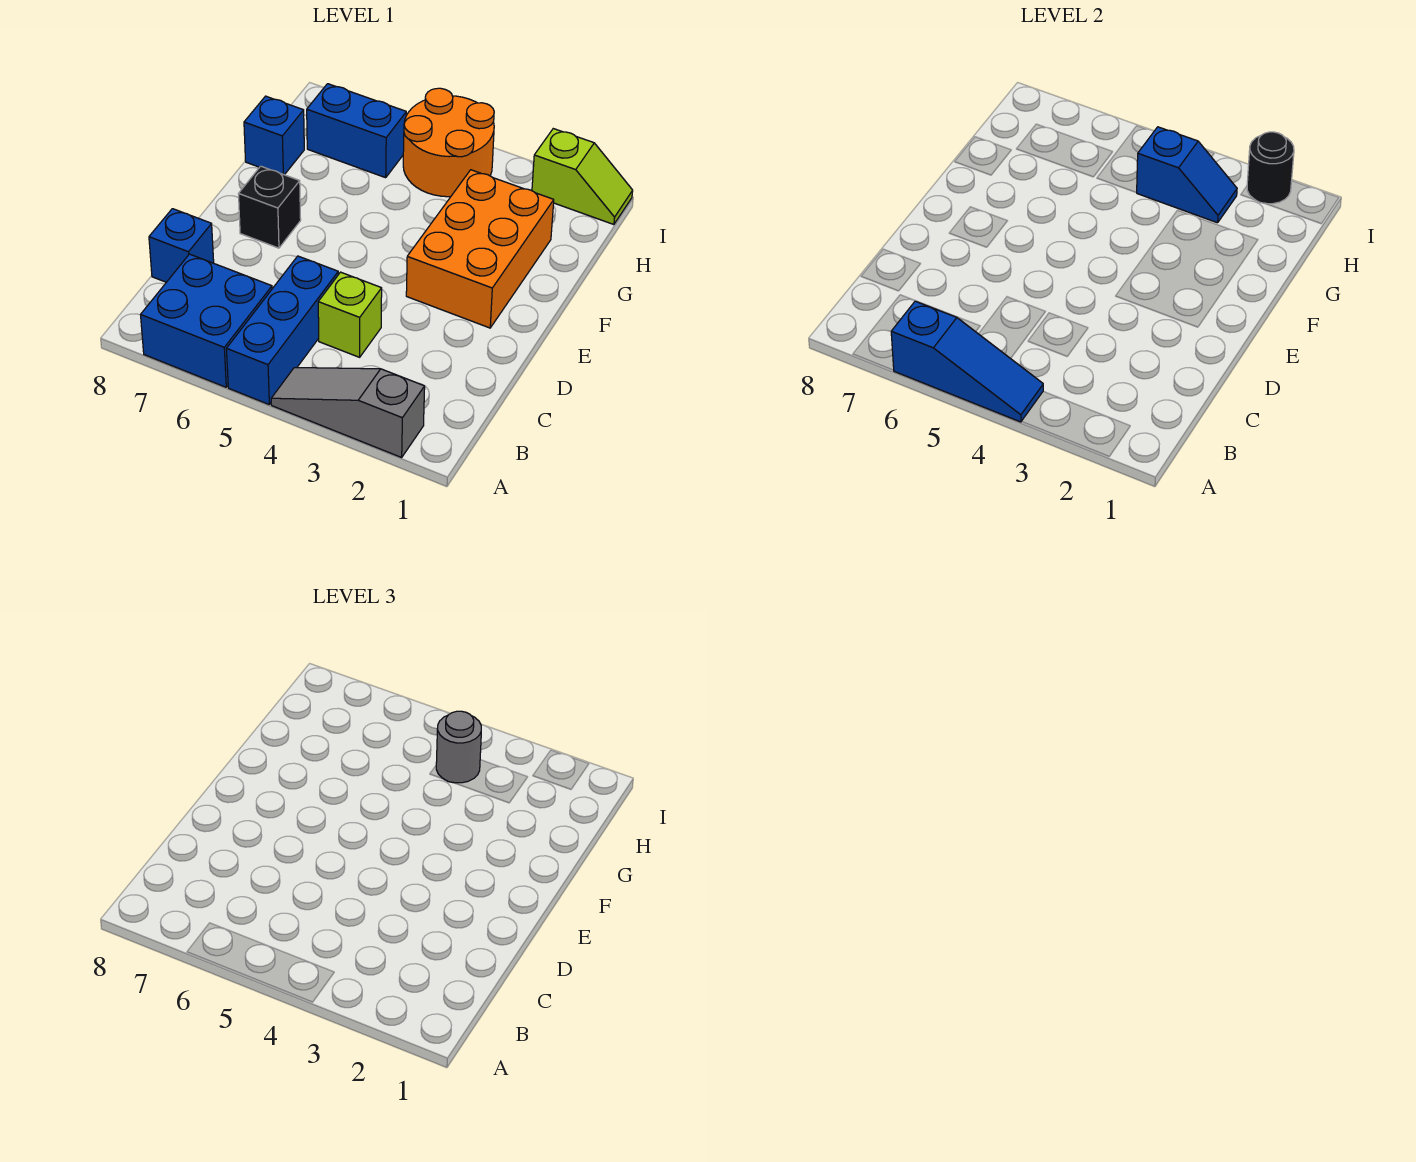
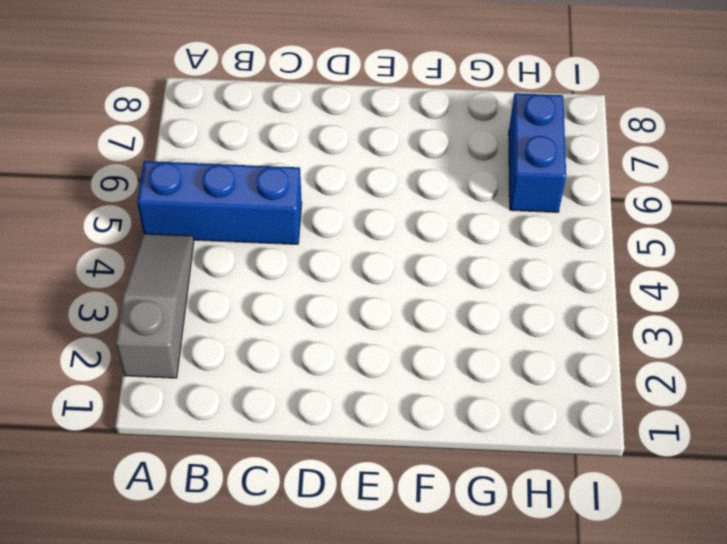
none -> blue brick A6:B7 level 1
none -> lime brick C4 level 1
none -> blue brick C8 level 1

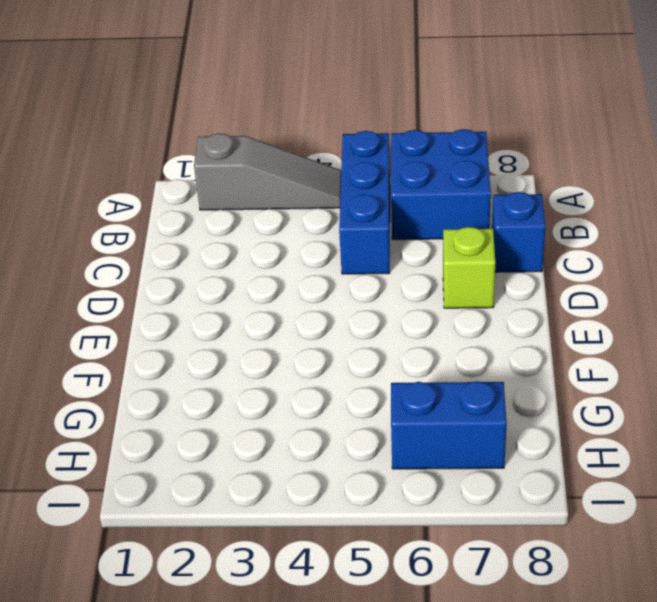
lime brick D7 level 1 -> lime brick C4 level 1
none -> orange brick E2:G3 level 1
none -> black brick E7 level 1
none -> blue brick G8 level 1

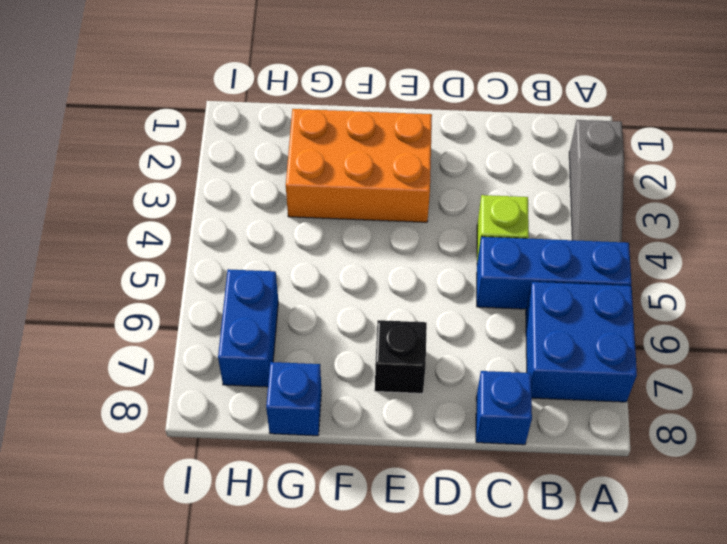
none -> orange round brick H4:I5 level 1
none -> lime slope I1:I2 level 1 top 2
none -> blue slope A4:A6 level 2 top 6

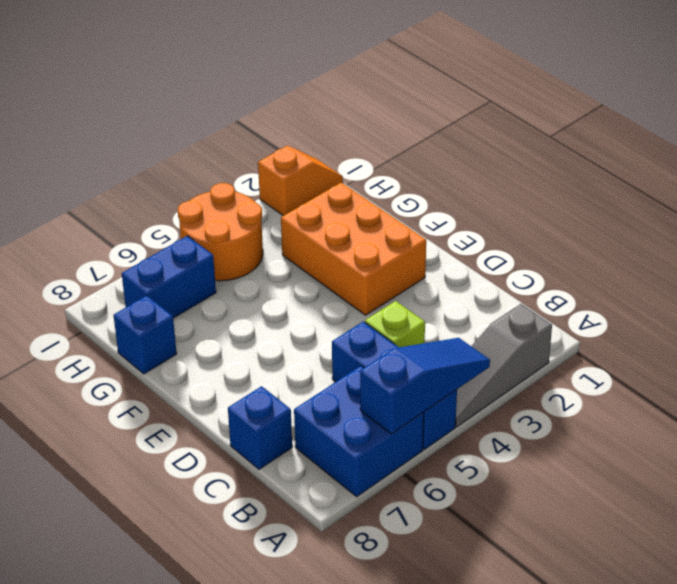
orange slope I1:I2 level 1 top 2 -> lime slope I1:I2 level 1 top 2
none -> black brick E7 level 1
none -> blue slope H3:H4 level 2 top 4
none -> black round brick I2 level 2

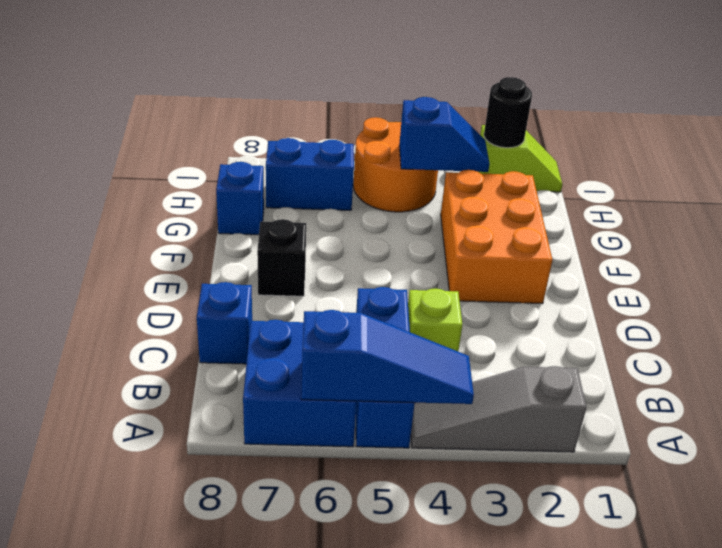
none -> grey round brick H4 level 3

